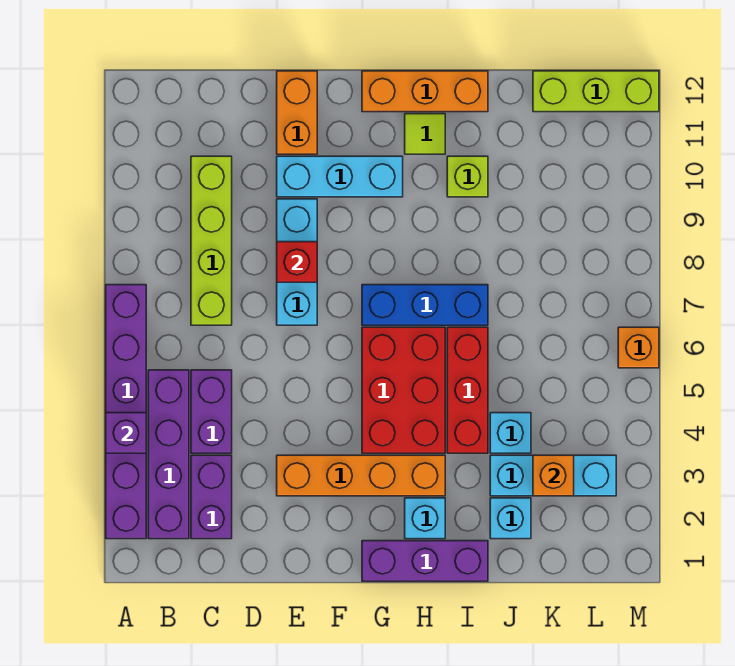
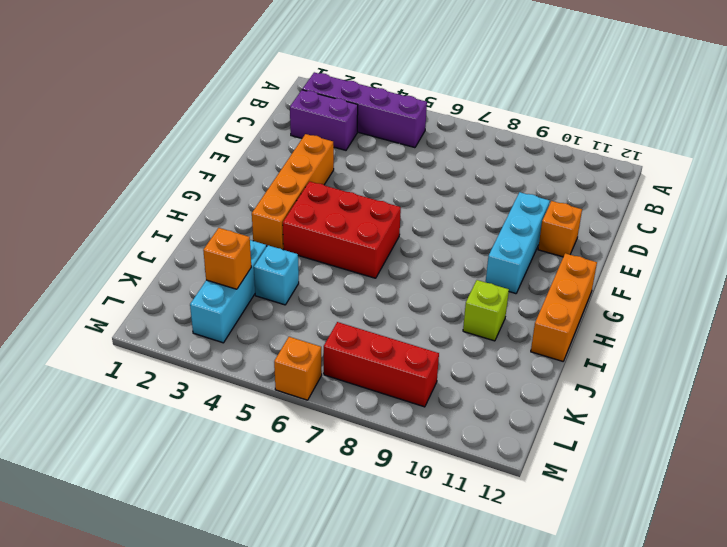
orange brick E11 level 1 -> orange brick E11:E12 level 1
red brick L7:L9 level 1 -> red brick I4:I6 level 1
none -> purple brick A2:A7 level 1
none -> purple brick C4:C5 level 1
none -> lime brick C7:C10 level 1

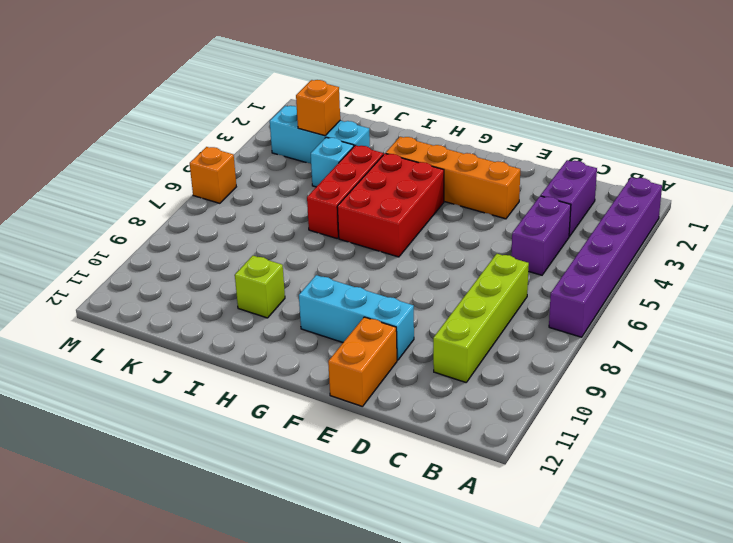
none -> purple brick B2:B5 level 1
none -> cyan brick E7:E9 level 1
none -> purple brick G1:I1 level 1

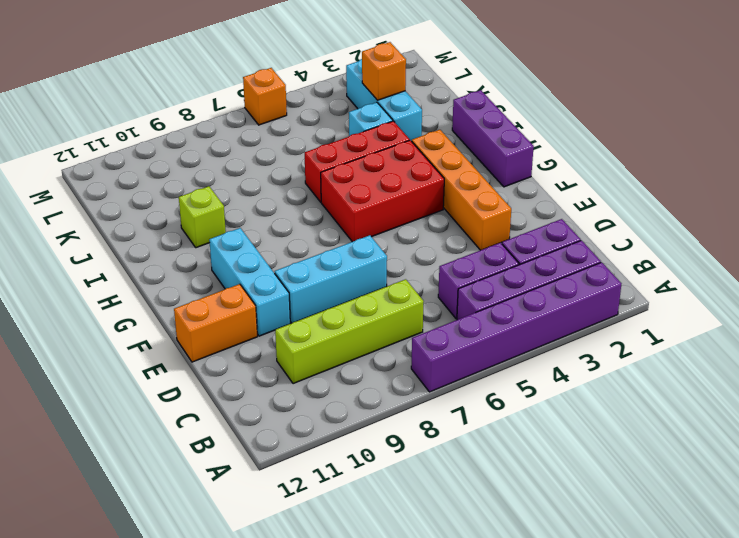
none -> blue brick G7:I7 level 1
none -> orange brick G12:I12 level 1
none -> cyan brick H2 level 1

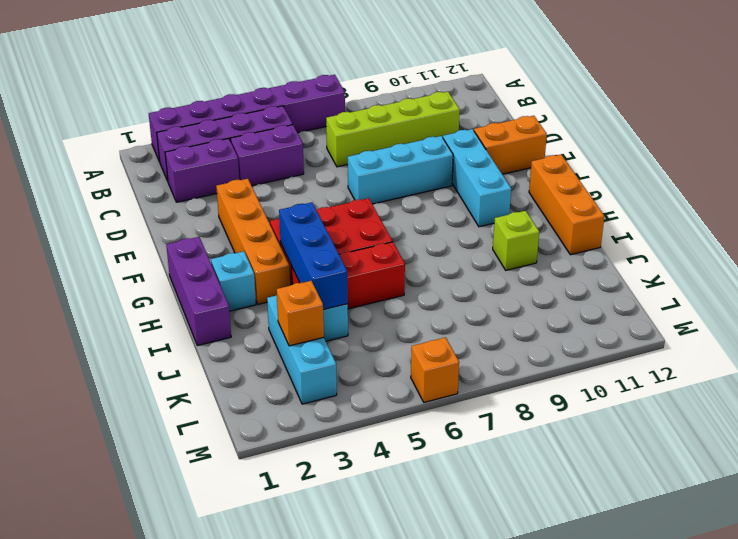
blue brick H4:J4 level 2 -> blue brick G7:I7 level 1
none -> lime tile H11 level 1
none -> cyan brick J2 level 1
none -> lime brick K12:M12 level 1

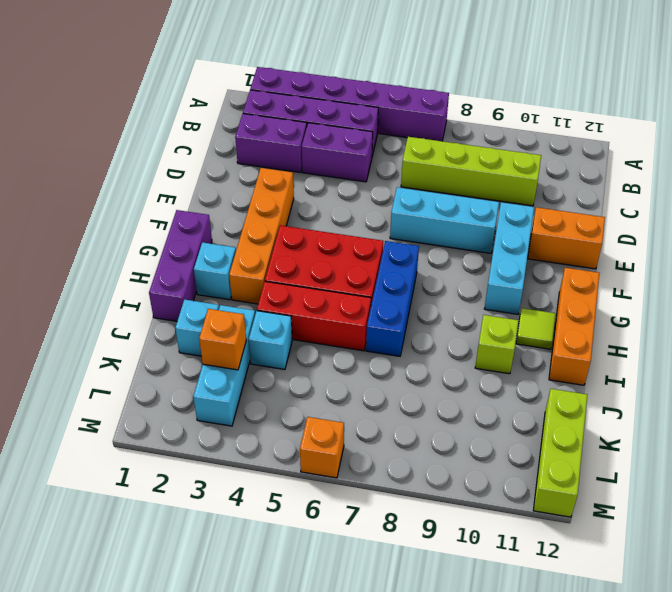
none -> purple brick A4 level 2
none -> red brick E8 level 2

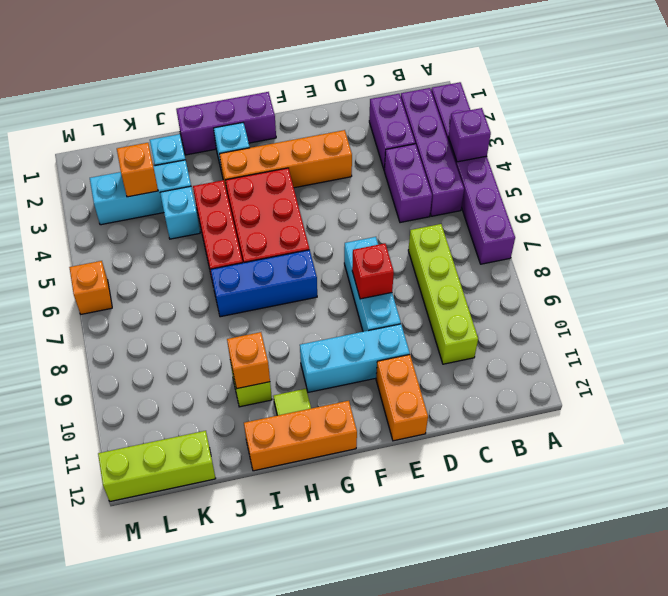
orange brick I10 level 2 -> none

